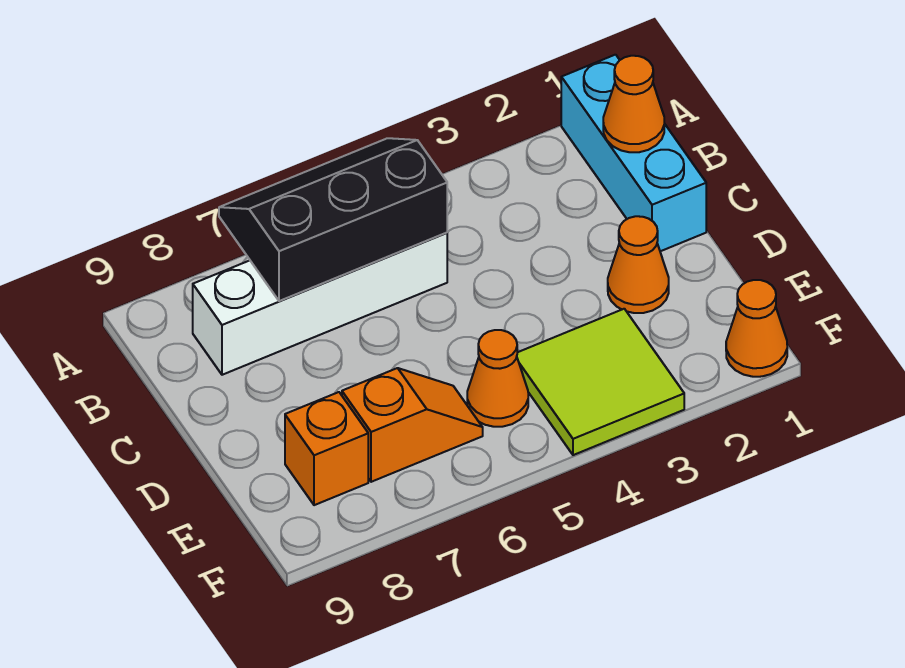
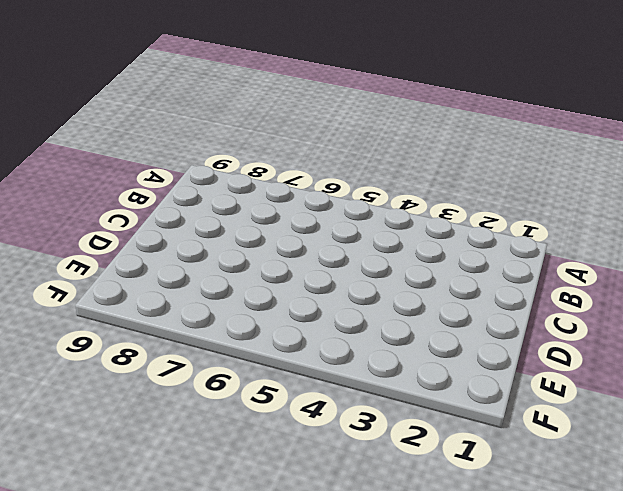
none -> cyan brick A1:C1 level 1
none -> white brick B5:B8 level 1

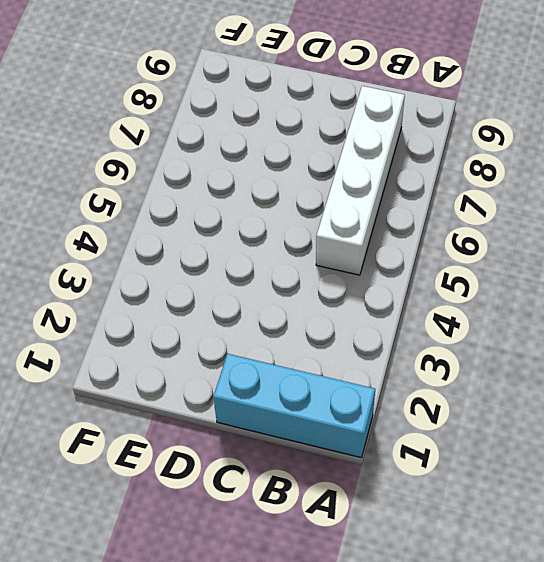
none -> orange cone D2 level 1
none -> lime tile E3:F4 level 1

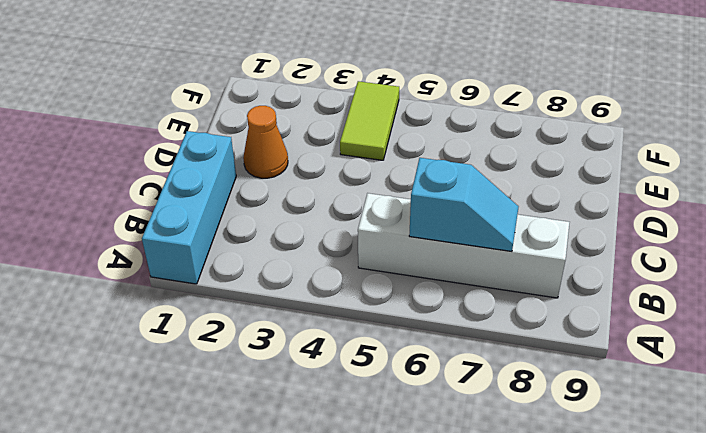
cyan slope B6:B7 level 2 top 6 -> black slope A5:B7 level 2 top B
lime tile E4:F4 level 1 -> lime tile E3:F4 level 1
none -> orange cone E5 level 1
none -> orange slope E6:E7 level 1 top 7

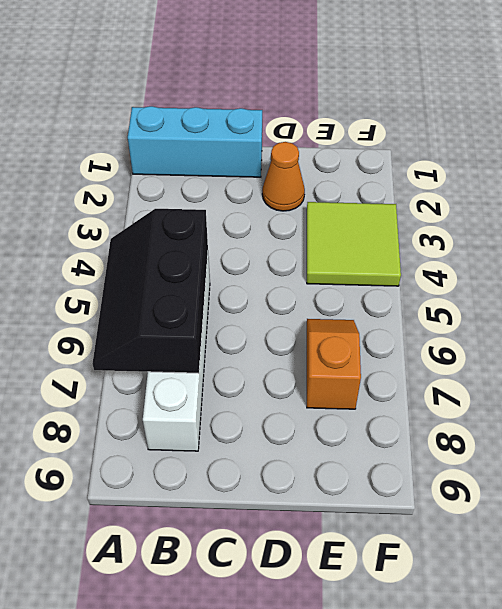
none -> orange cone E5 level 1
none -> orange brick E8 level 1

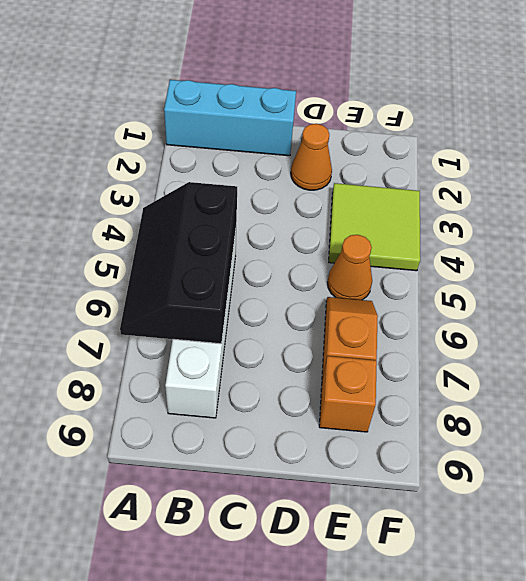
none -> orange cone F1 level 1
none -> orange cone B1 level 2

